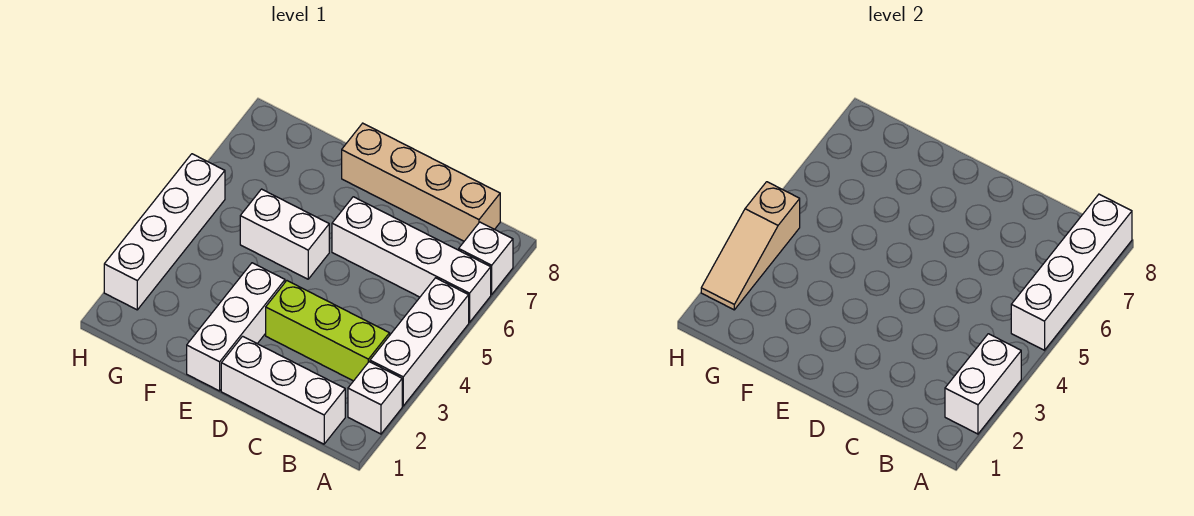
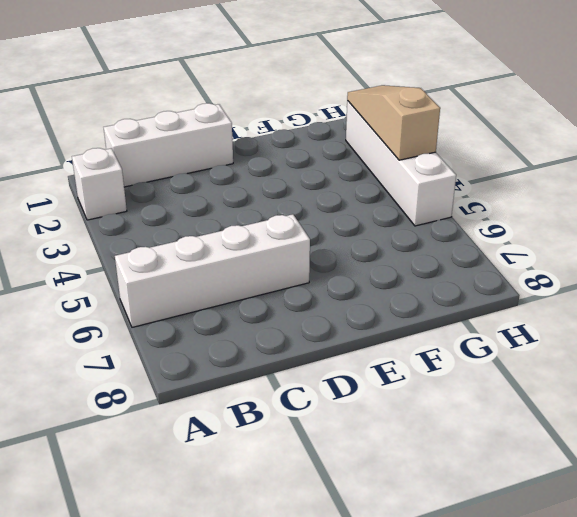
none -> white brick A3:A5 level 1
none -> white brick A7 level 1
none -> lime brick B3:D3 level 1

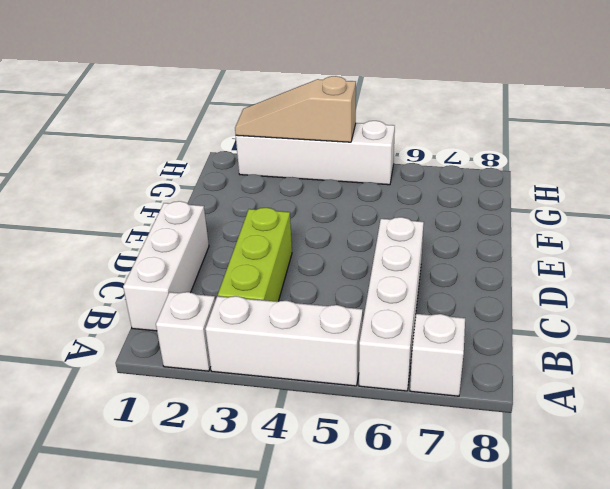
none -> tan brick B8:E8 level 1
none -> white brick E1:E3 level 1
none -> white brick E5:F5 level 1

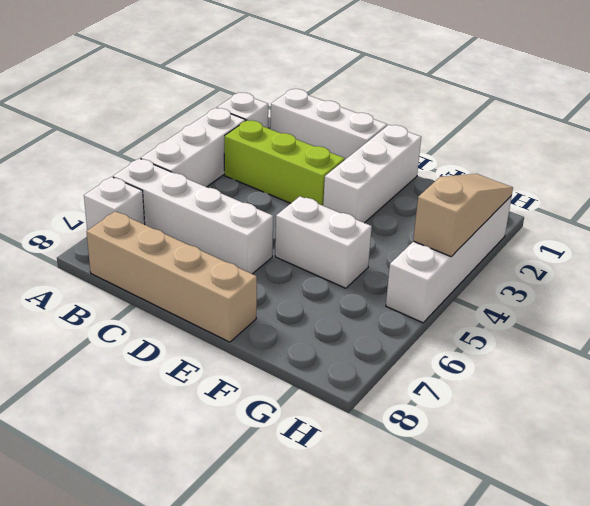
none -> white brick A2:A3 level 2
none -> white brick A5:A8 level 2

